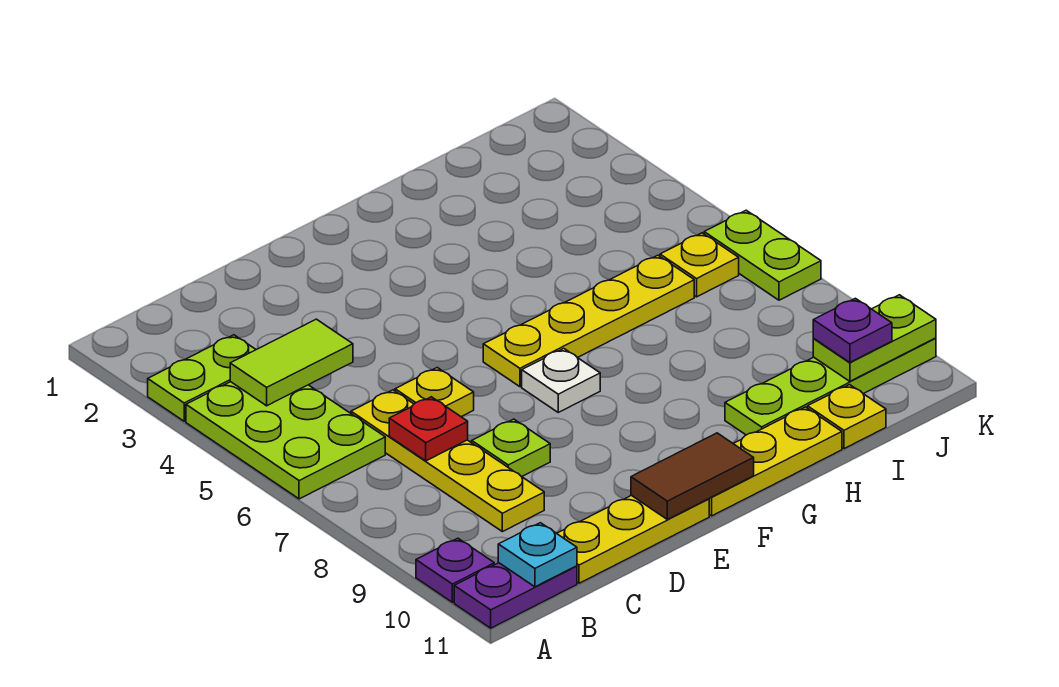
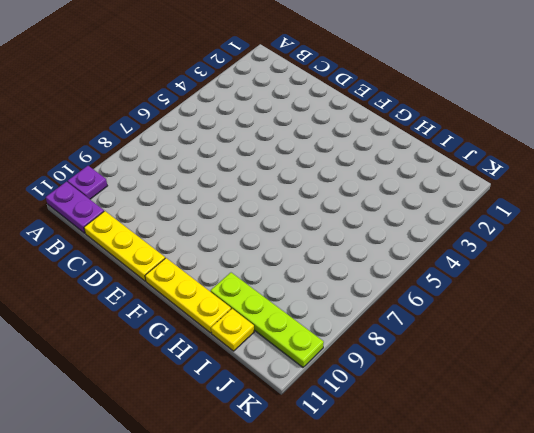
none -> lime plate A3:B3 level 1
none -> lime plate A4:B6 level 1
none -> yellow plate C6:C9 level 1

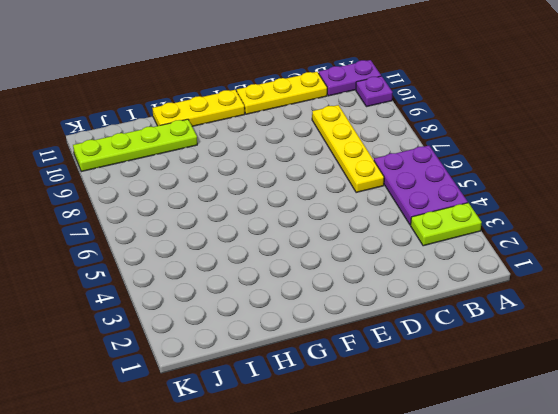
purple plate A4:B6 level 1 -> lime plate A4:B6 level 1
none -> yellow plate D6 level 1
none -> lime plate D8 level 1
none -> yellow plate F6:I6 level 1

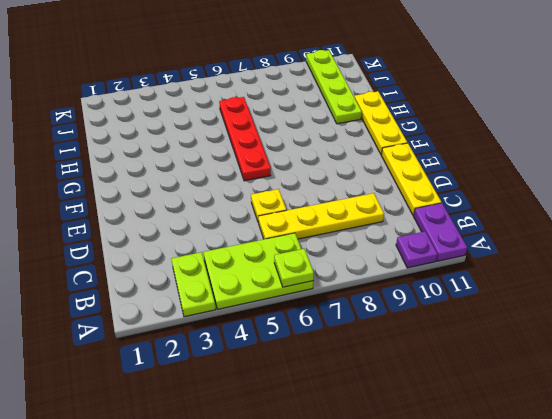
lime plate A6 level 2 -> lime plate D8 level 1
red plate F6:I6 level 1 -> yellow plate F6:I6 level 1
none -> white plate F7 level 1
none -> yellow plate I11 level 1
none -> yellow plate J6 level 1

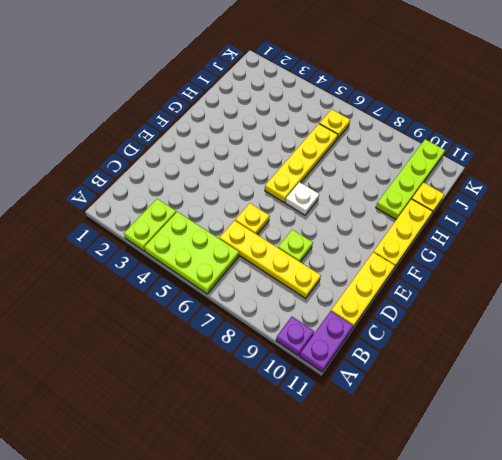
none -> lime plate K6:K7 level 1
none -> lime tile B4:C4 level 2
none -> cyan plate B11 level 2

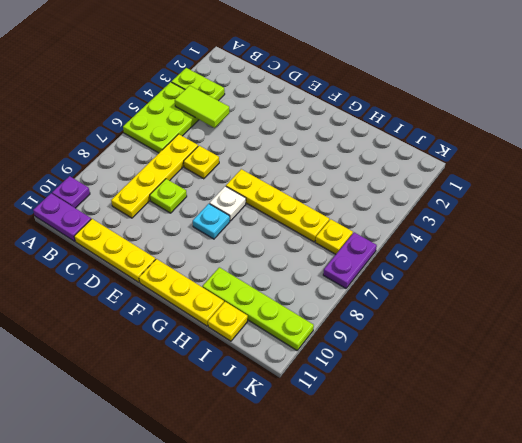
cyan plate F8 level 1 -> cyan plate B11 level 2
purple plate K6:K7 level 1 -> lime plate K6:K7 level 1
none -> red plate C7 level 2
none -> brown tile E11:F11 level 2
none -> lime plate J10:K10 level 2

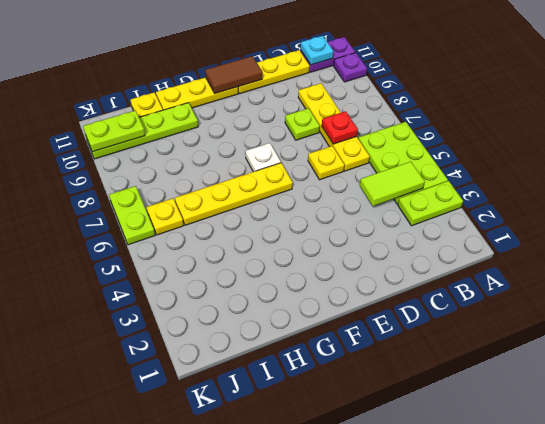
none -> purple plate J10 level 3

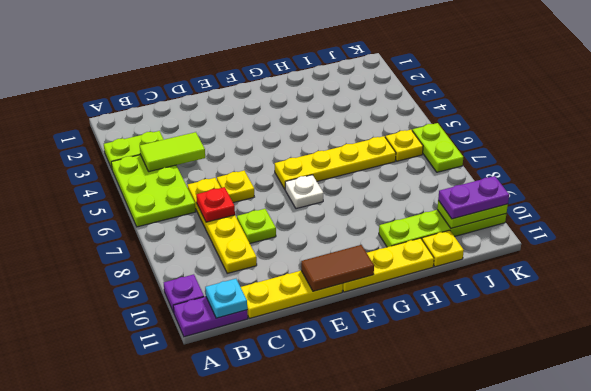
purple plate J10:K10 level 3 -> purple plate J10 level 3

